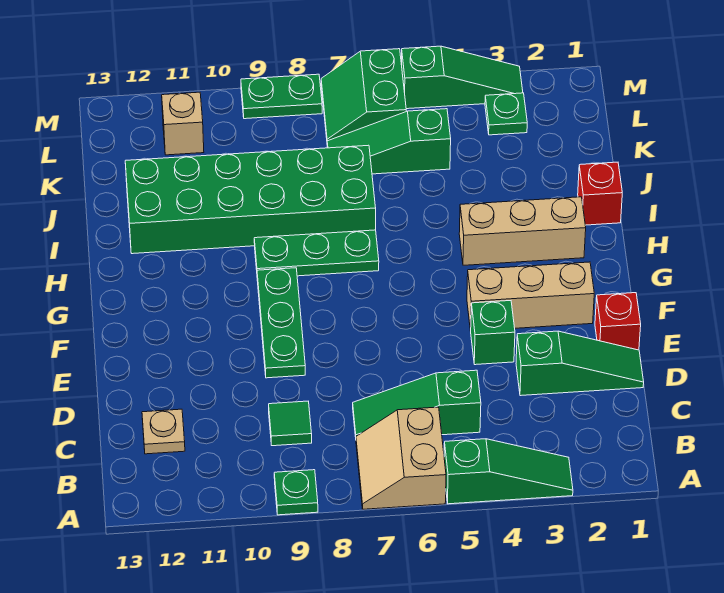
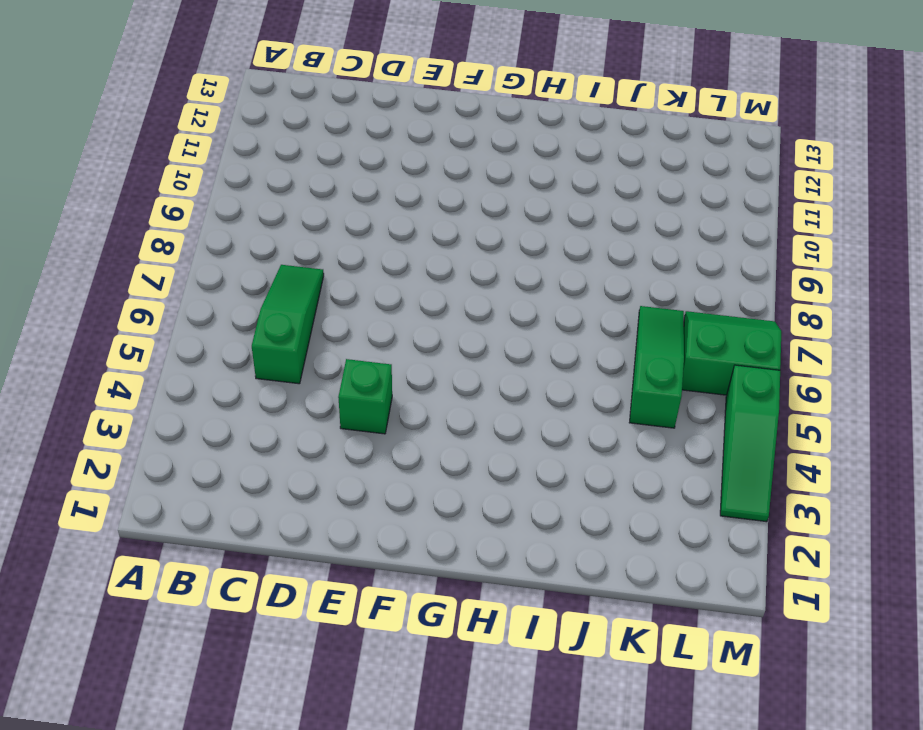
none -> green slope A3:A5 level 1 top 5
none -> tan slope A6:B7 level 1 top 6
none -> green plate A9 level 1

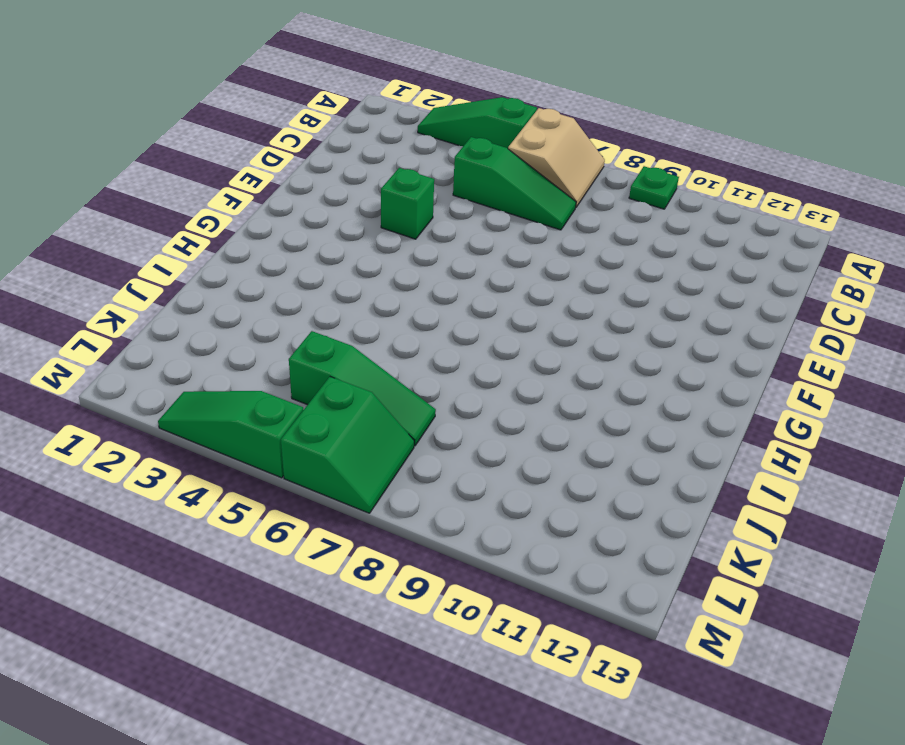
none -> green tile C9 level 1
none -> tan plate C12 level 1
none -> green slope D1:D3 level 1 top 3

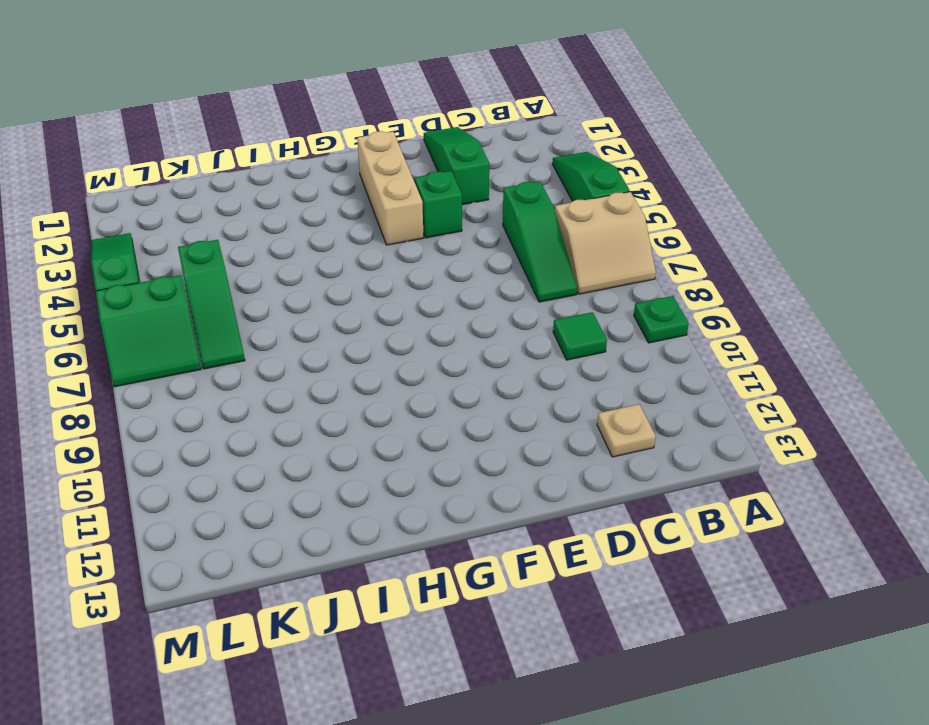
none -> red brick E1 level 1
none -> green plate E9:G9 level 1
none -> tan brick H2:H4 level 1

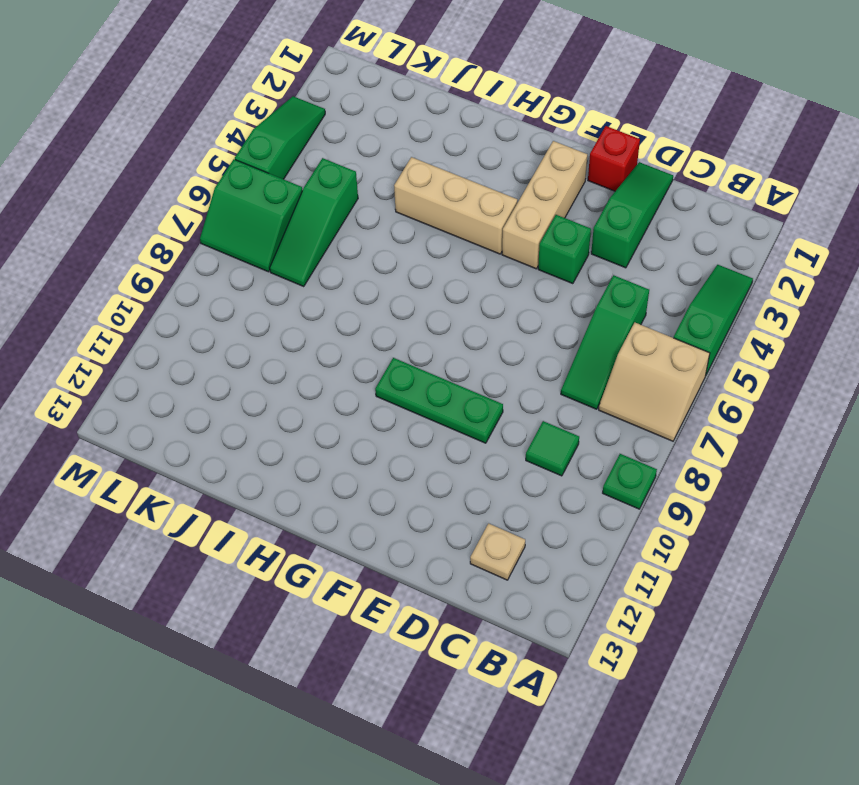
tan brick G4:I4 level 1 -> tan brick H2:H4 level 1
none -> green plate H7:H9 level 1
none -> red brick I1 level 1
none -> green brick I7:J12 level 1

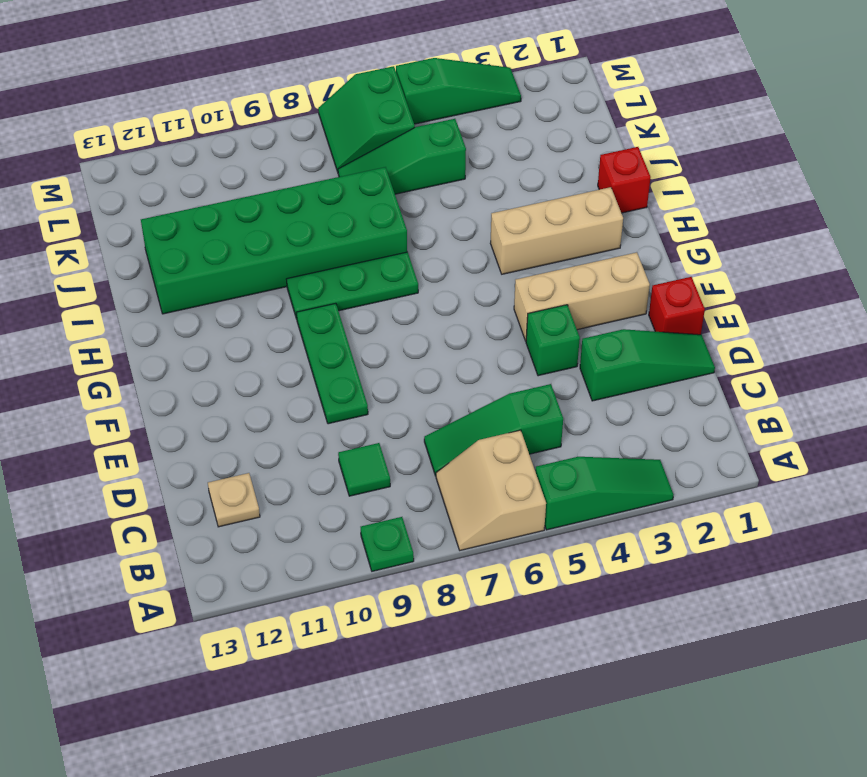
none -> green plate L3 level 1
none -> tan brick L11 level 1
none -> green plate M8:M9 level 1

